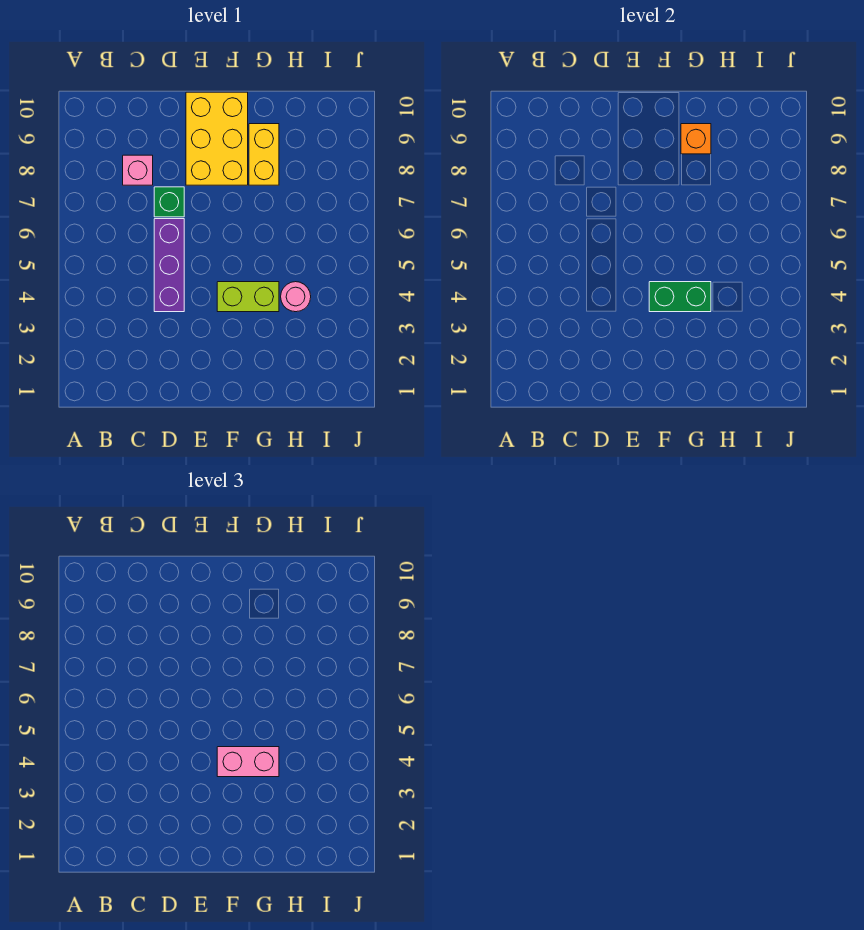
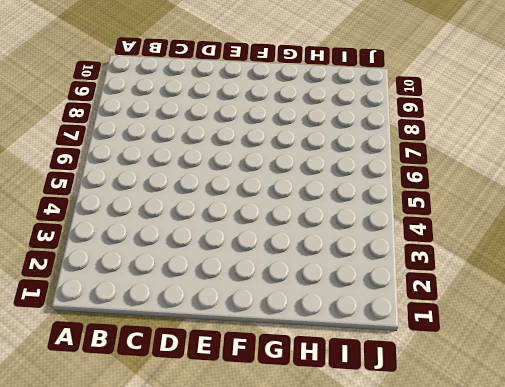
none -> pink brick C8 level 1
none -> purple brick D4:D6 level 1

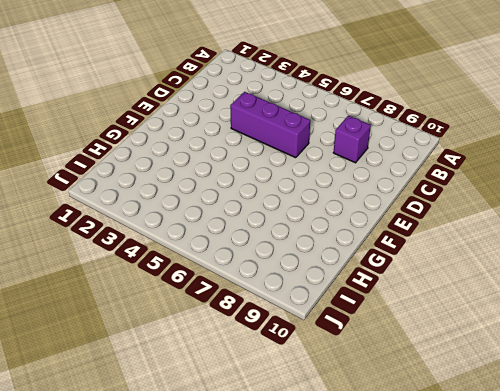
purple brick C8 level 1 -> pink brick C8 level 1
none -> green brick D7 level 1
none -> yellow brick E8:F10 level 1

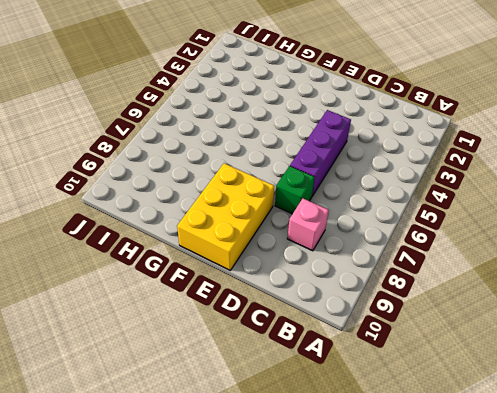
none -> lime brick F4:G4 level 1
none -> yellow brick G8:G9 level 1

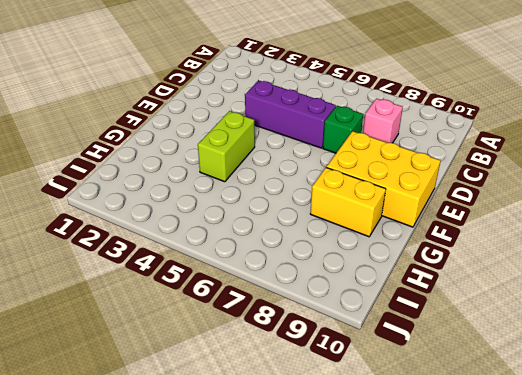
none -> pink round brick H4 level 1
none -> green brick F4:G4 level 2

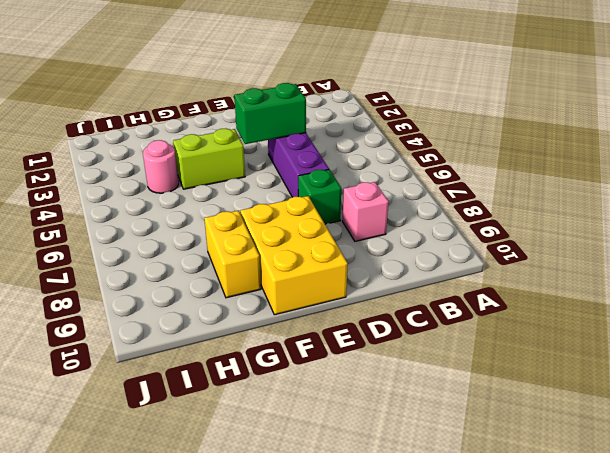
green brick D4:E4 level 2 -> green brick F4:G4 level 2
none -> orange brick G9 level 2
none -> pink brick F4:G4 level 3

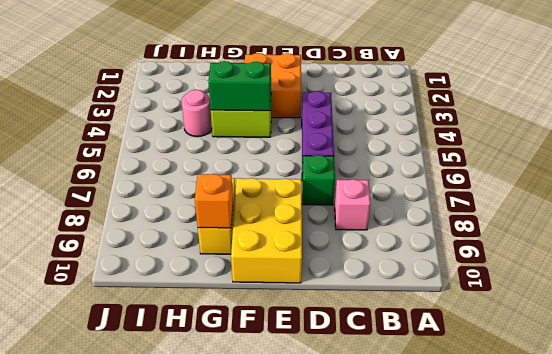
orange brick E2:F3 level 1 -> none
none -> pink brick F4:G4 level 3

